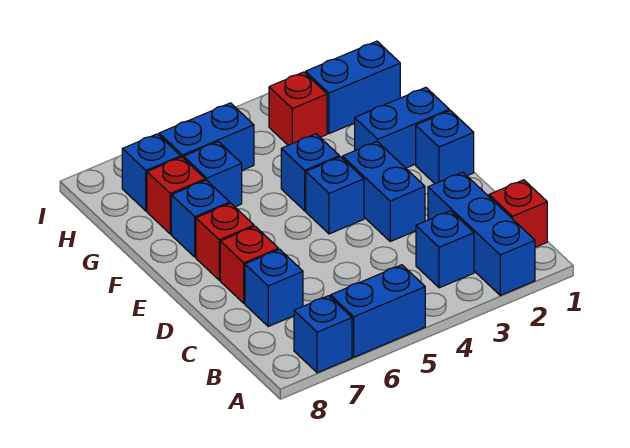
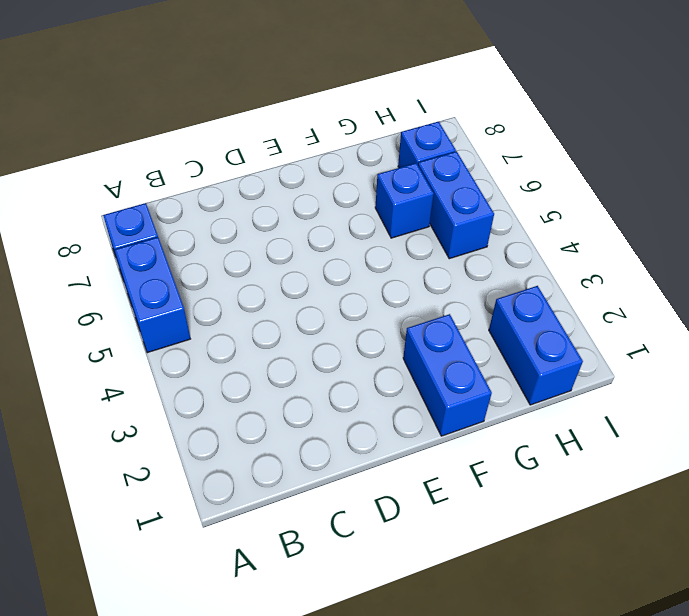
none -> blue brick A2:C2 level 1
none -> red brick B1 level 1
none -> blue brick B3 level 1

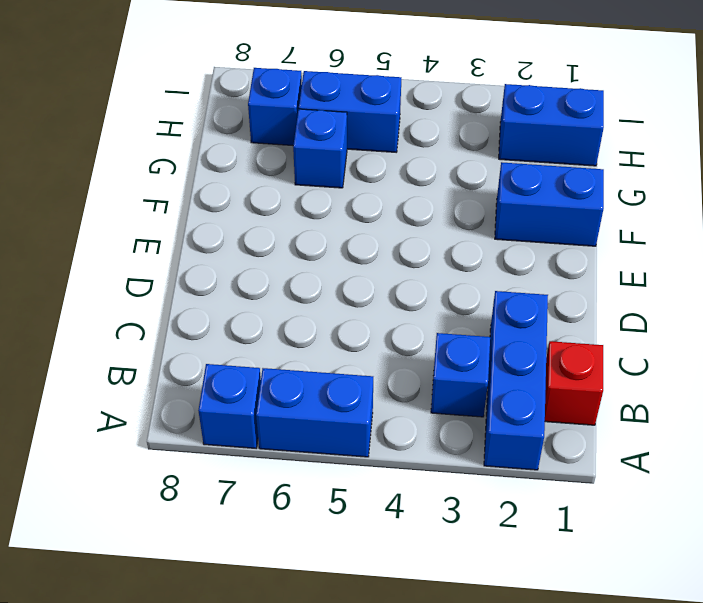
none -> blue brick C7 level 1
none -> blue brick D3:E3 level 1
none -> red brick D7 level 1

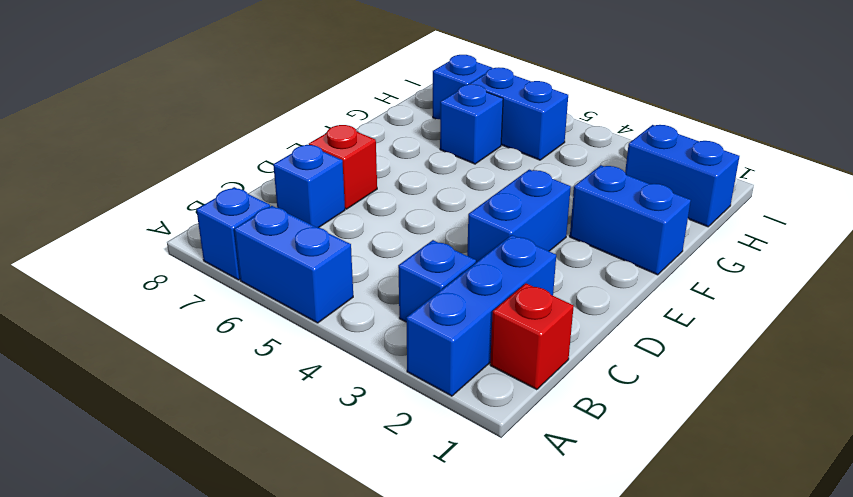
none -> blue brick E1 level 1
none -> blue brick E4 level 1
none -> red brick E7 level 1

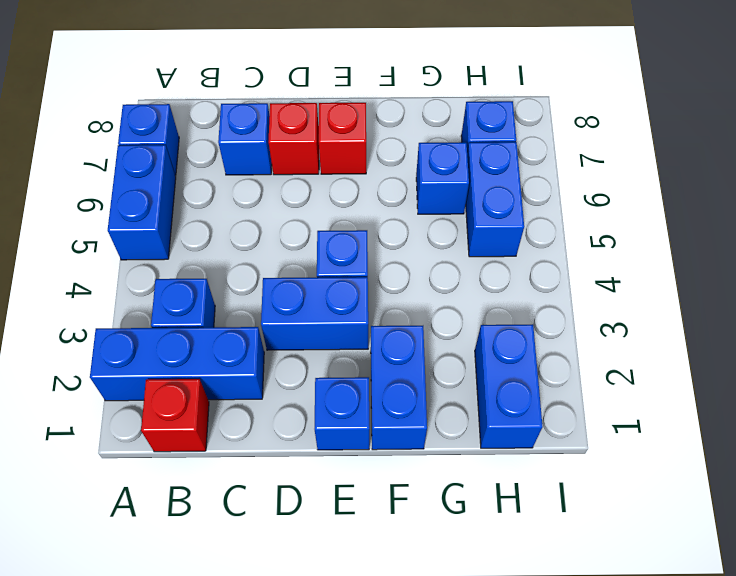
none -> blue brick F4 level 1
none -> blue brick F7 level 1
none -> red brick G7 level 1

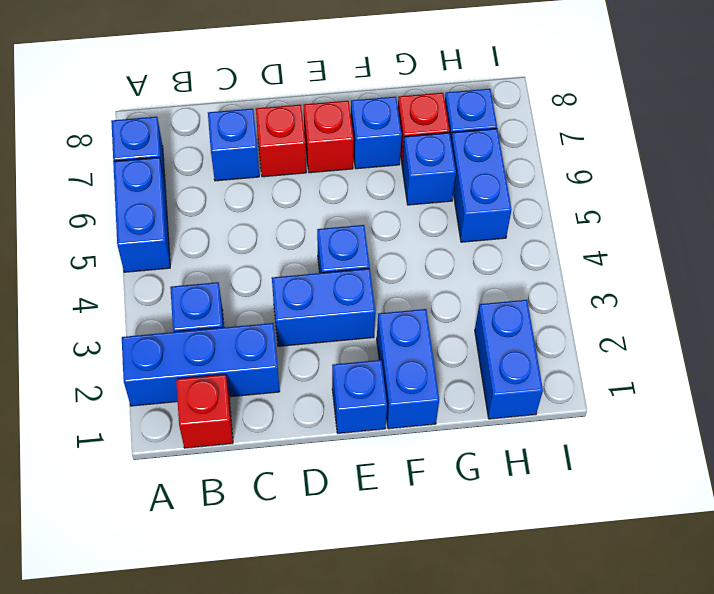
none -> blue brick F4 level 1
none -> red brick H3 level 1

